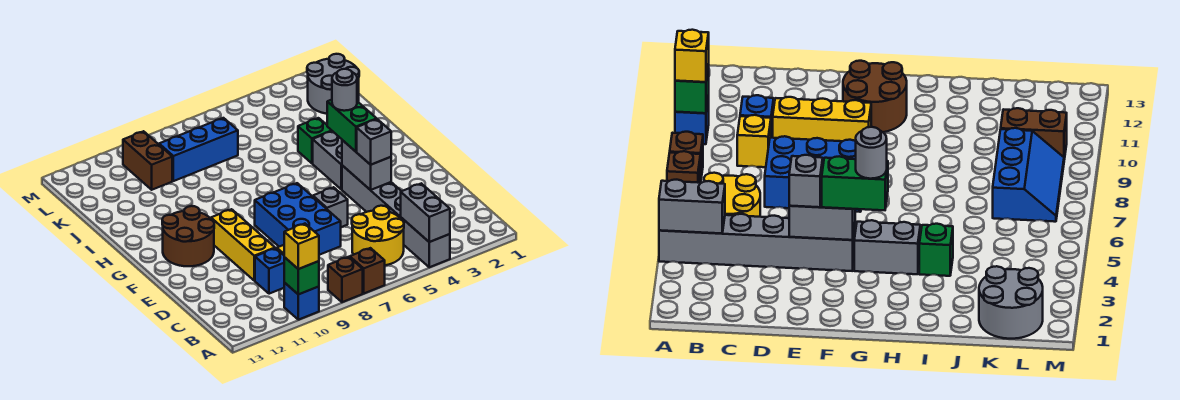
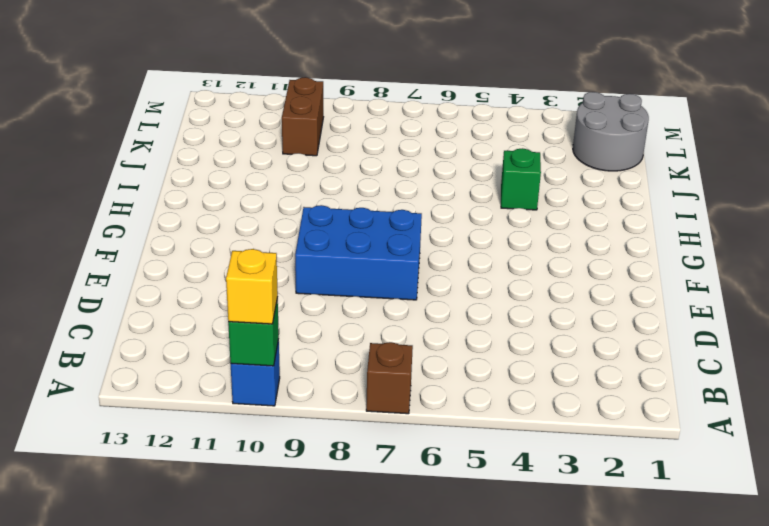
blue brick E7:F9 level 1 -> blue brick D7:F8 level 1
none -> grey brick A4:F4 level 1
none -> brown brick A8 level 1
none -> yellow round brick B5:C6 level 1

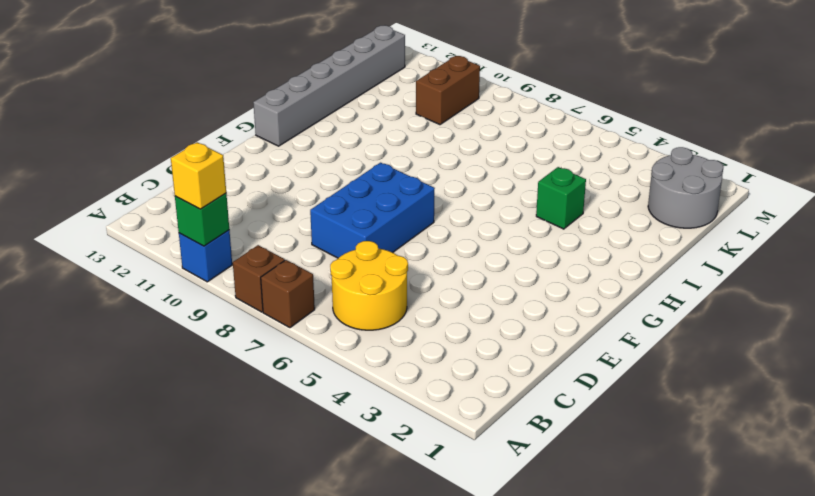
grey brick G13:L13 level 1 -> grey brick A4:F4 level 1
none -> yellow brick C9 level 1
none -> blue brick C10 level 1
none -> yellow brick D10:F10 level 1

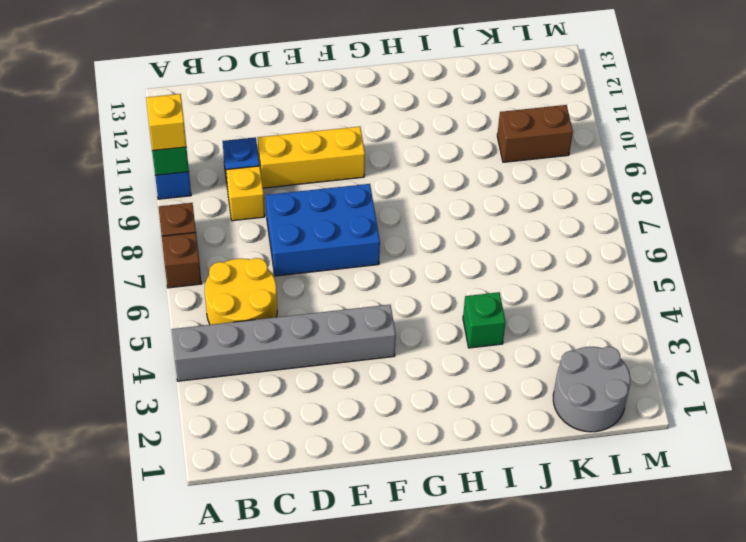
none -> grey brick E6 level 1
none -> brown round brick F11:G12 level 1
none -> grey brick G4:H4 level 1

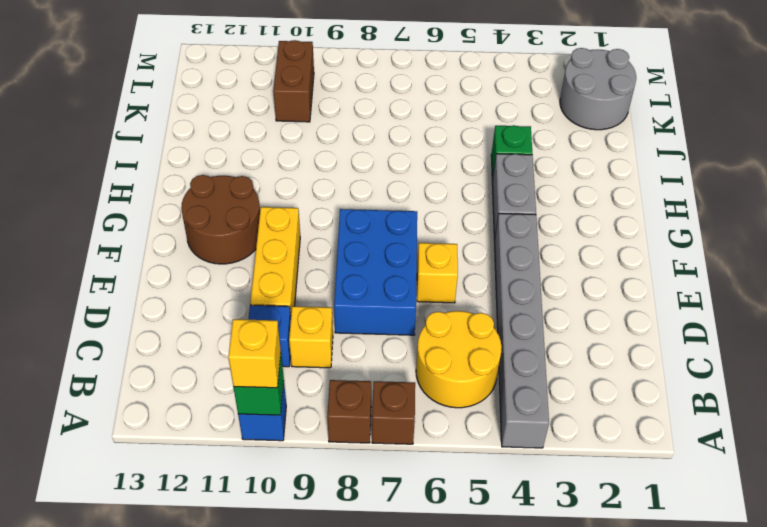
yellow brick E6 level 1 -> grey brick E6 level 1
none -> blue slope K7:L9 level 1 top K
none -> grey brick A4:B4 level 2
none -> grey brick E4:F4 level 2

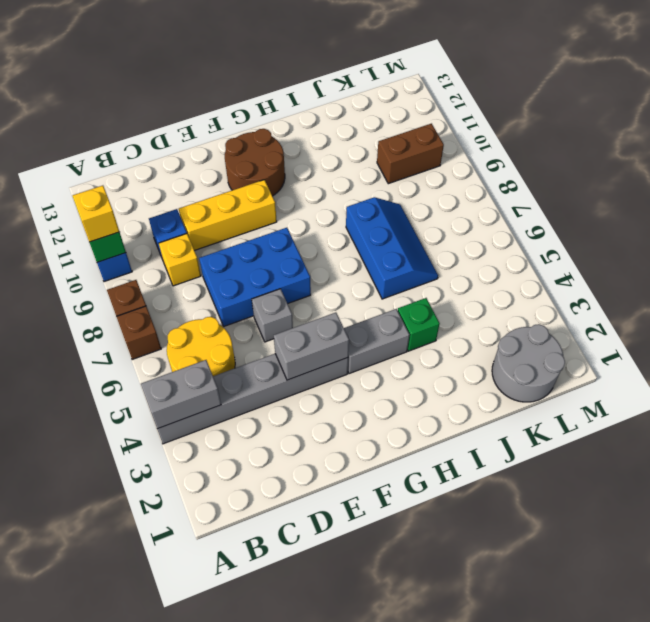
blue slope I6:J8 level 1 top I -> blue slope K7:L9 level 1 top K
none -> grey brick E4 level 3
none -> green brick F4:G4 level 3
none -> grey round brick G4 level 4

